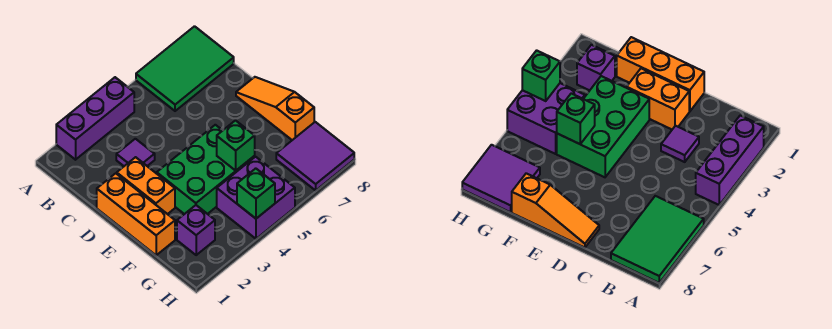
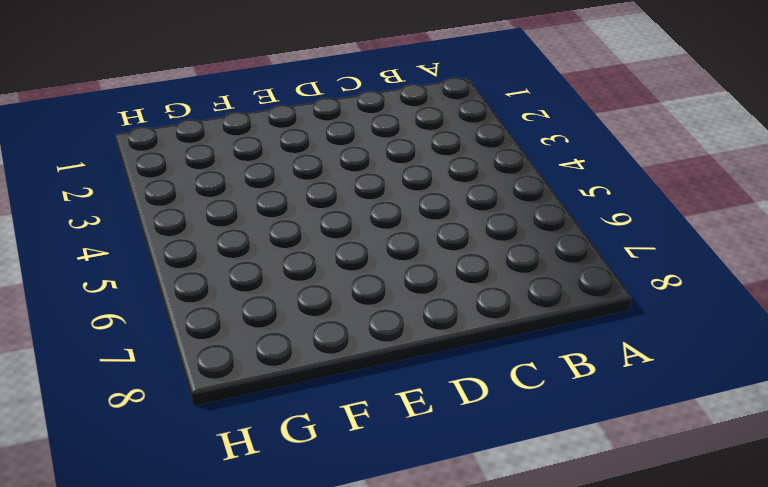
none -> purple brick A2:A4 level 1
none -> green tile A6:B8 level 1
none -> purple tile C3 level 1

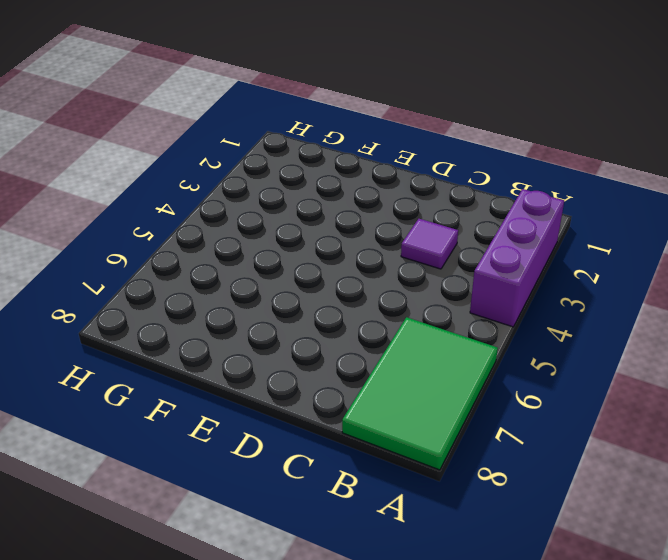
none -> orange brick D1:F1 level 1
none -> orange brick D2:E2 level 1
none -> orange slope D8:F8 level 1 top F

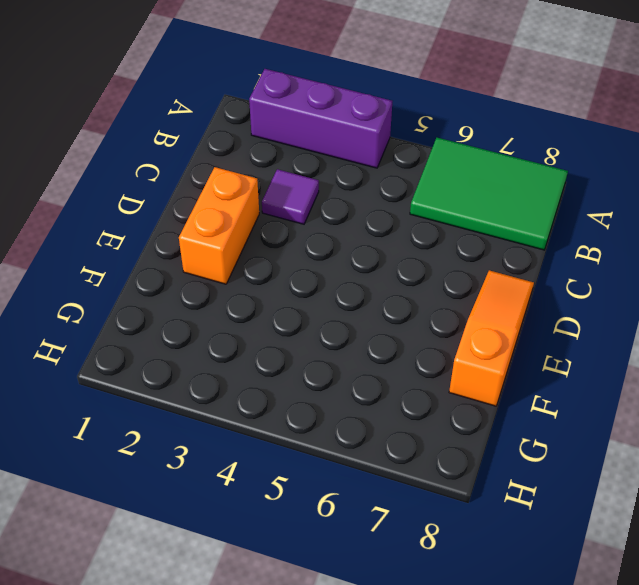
none -> orange brick D1:F1 level 1
none -> green brick E3:F5 level 1
none -> purple brick G2 level 1

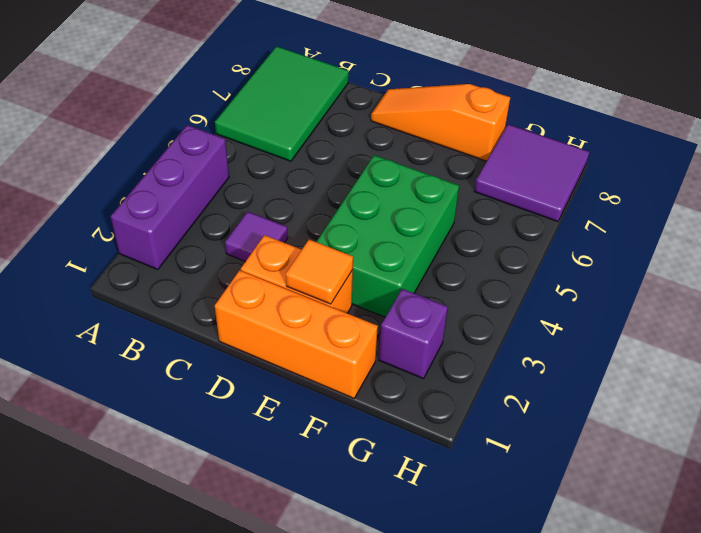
orange tile E2 level 2 -> none
none -> purple brick G4:H5 level 1
none -> green brick F5 level 2
none -> green brick H4 level 2

